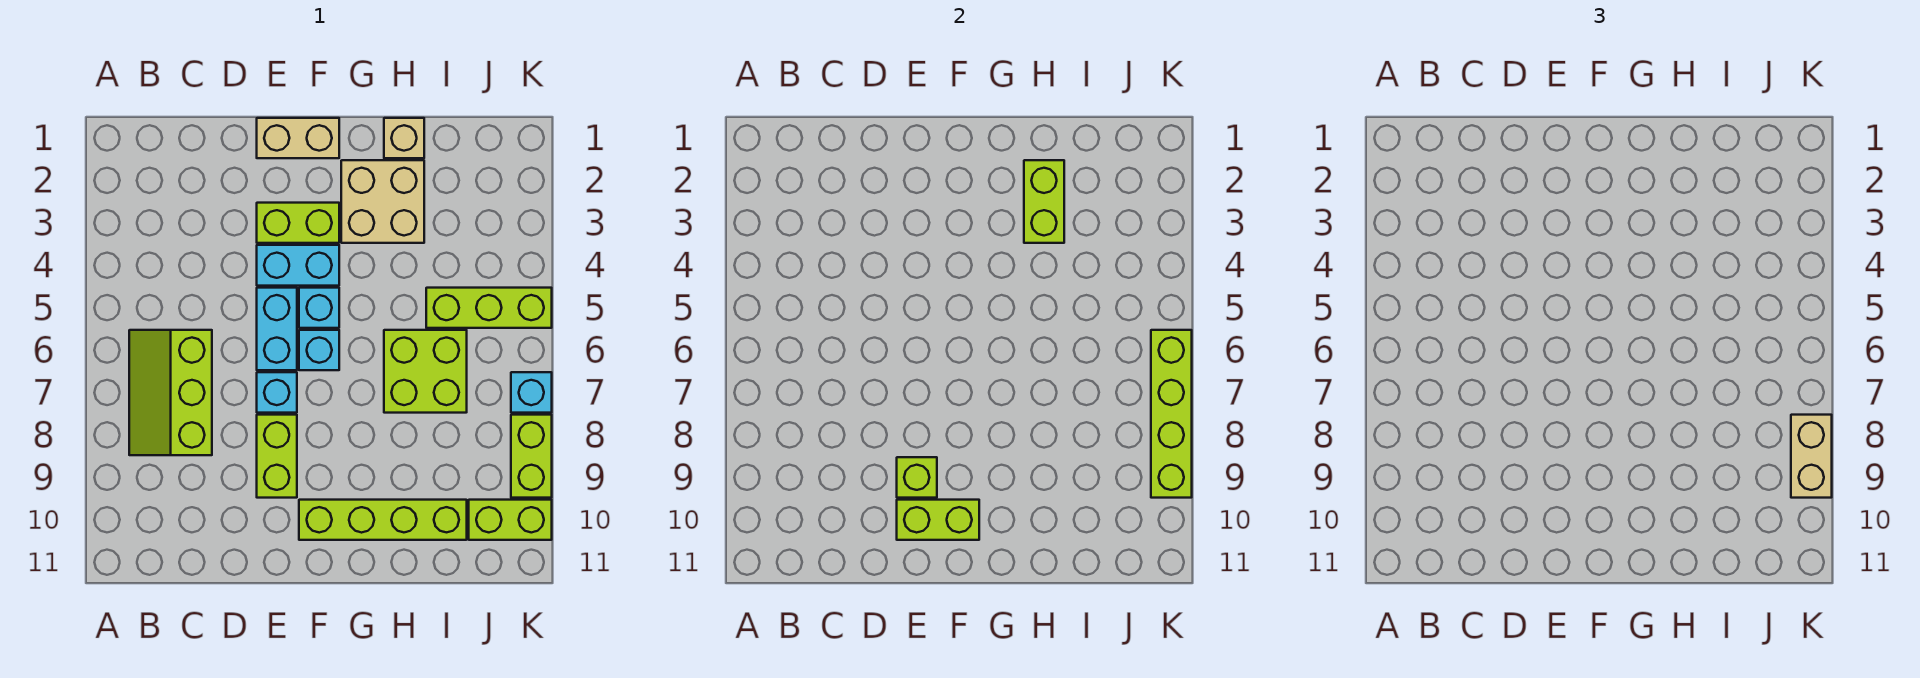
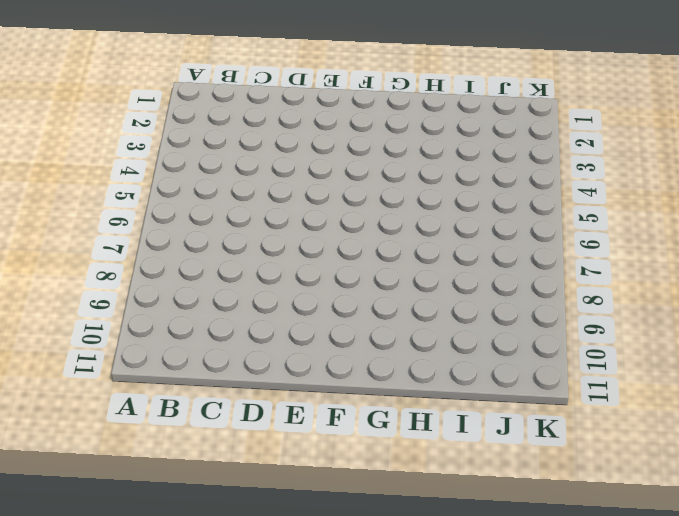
none -> lime slope B6:C8 level 1 top C
none -> tan brick E1:F1 level 1
none -> lime brick E3:F3 level 1

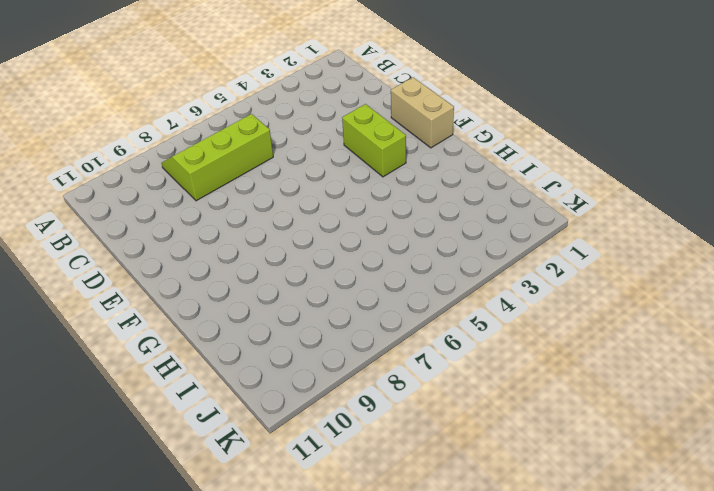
none -> cyan brick E4:F4 level 1
none -> cyan brick E5:E6 level 1
none -> cyan brick E7 level 1

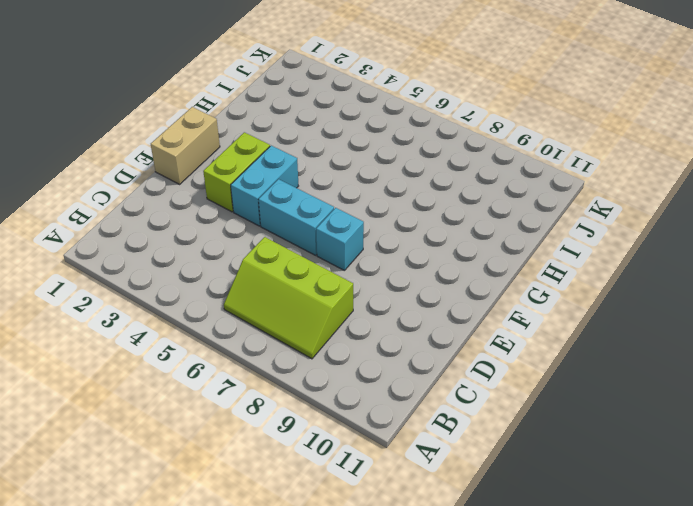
none -> lime brick E8:E9 level 1
none -> cyan brick F5 level 1
none -> cyan brick F6 level 1

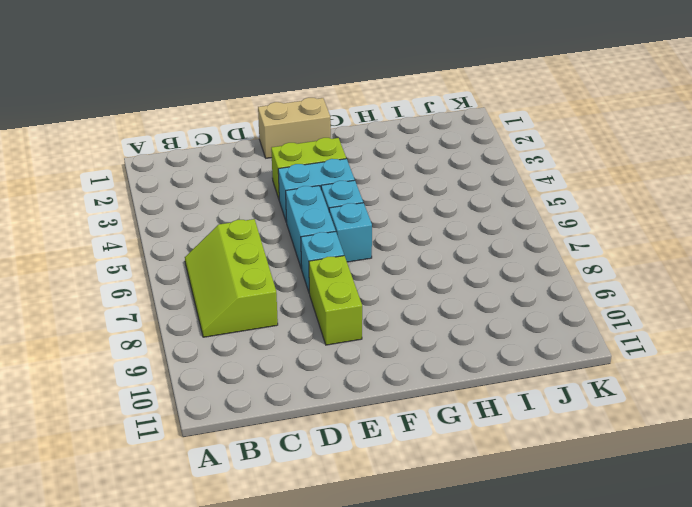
none -> lime brick F10:I10 level 1
none -> tan brick G2:H3 level 1
none -> tan brick H1 level 1

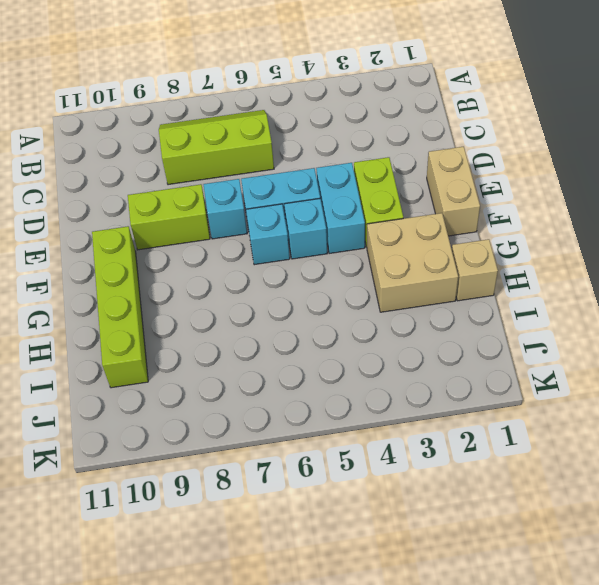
none -> lime brick H6:I7 level 1
none -> lime brick I5:K5 level 1
none -> lime brick J10:K10 level 1

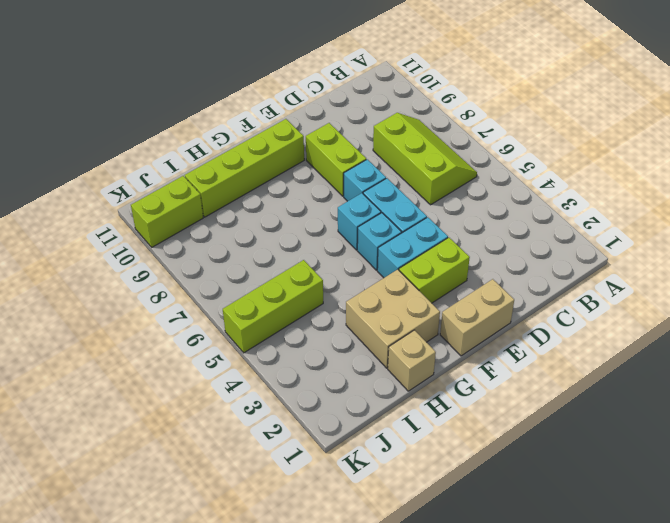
none -> lime brick H6:I7 level 1
none -> cyan brick K7 level 1
none -> lime brick K8:K9 level 1

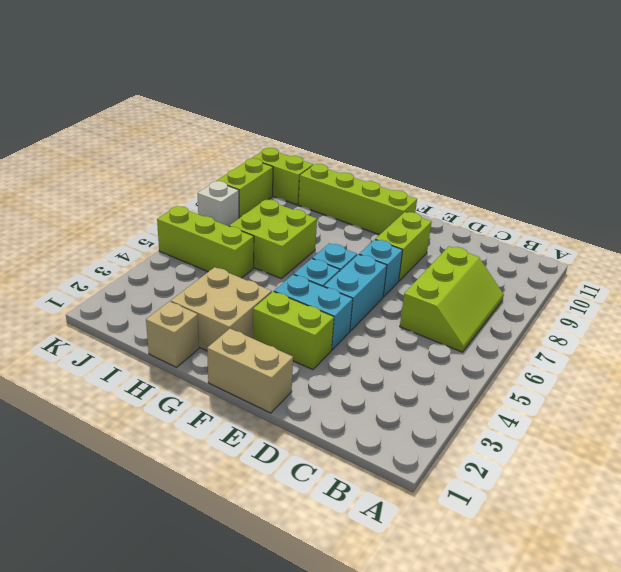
white brick K7 level 1 -> cyan brick K7 level 1
none -> lime brick E9 level 2
none -> lime brick E10:F10 level 2
none -> lime brick H2:H3 level 2

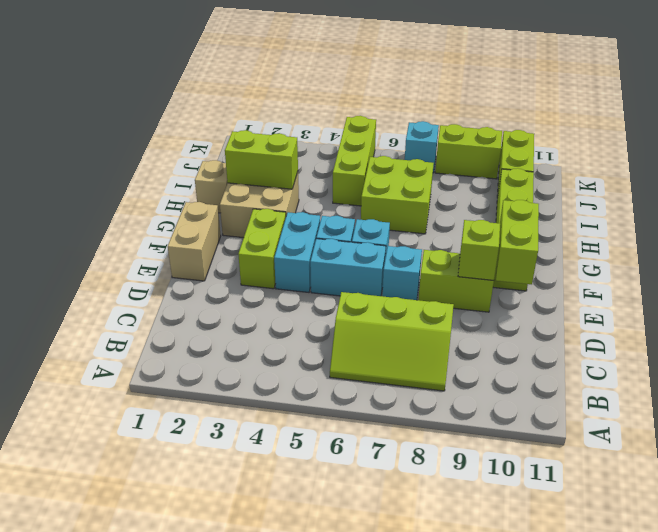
none -> lime brick K6:K9 level 2
none -> tan brick K8:K9 level 3

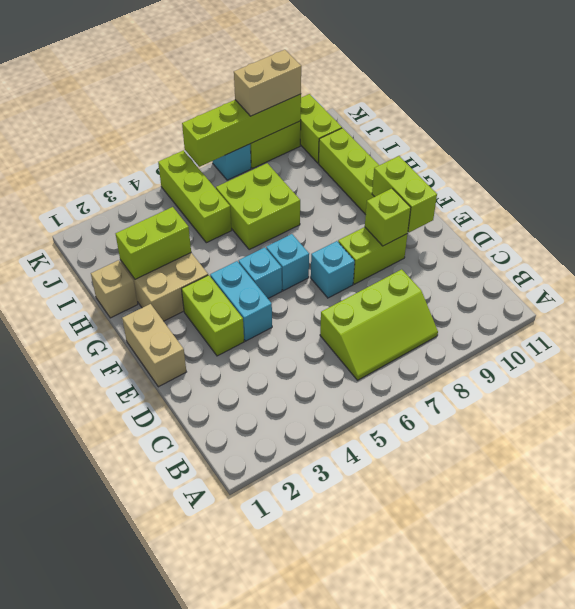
none -> cyan brick E5:E6 level 1

